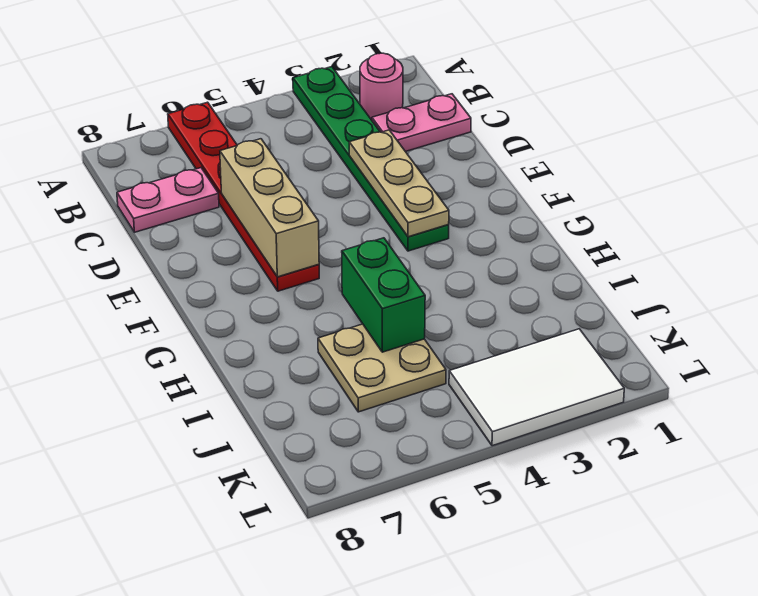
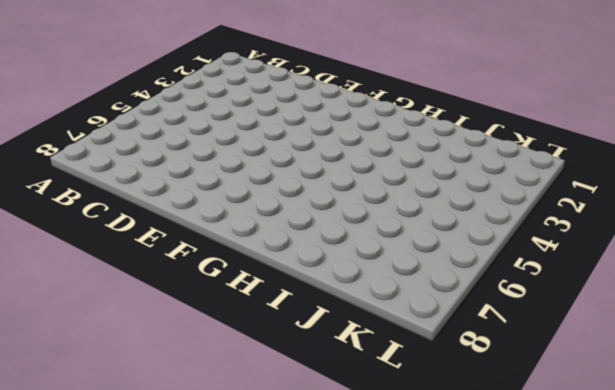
none -> green plate A3:F3 level 1
none -> red plate A6:F6 level 1

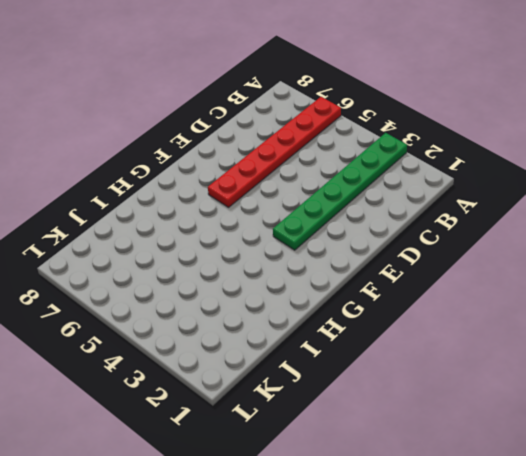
none -> pink round brick B2 level 1
none -> pink plate C1:C2 level 1

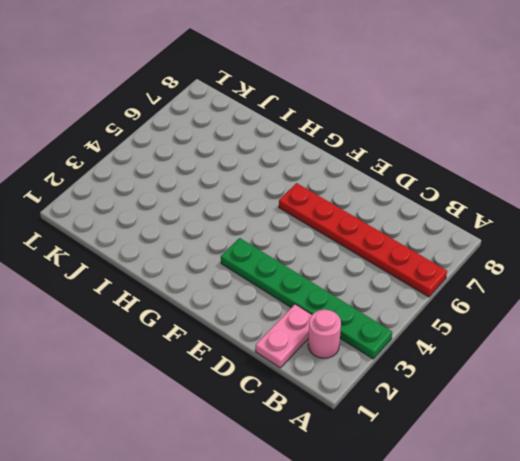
none -> pink plate C7:C8 level 1
none -> tan plate I5:J6 level 1

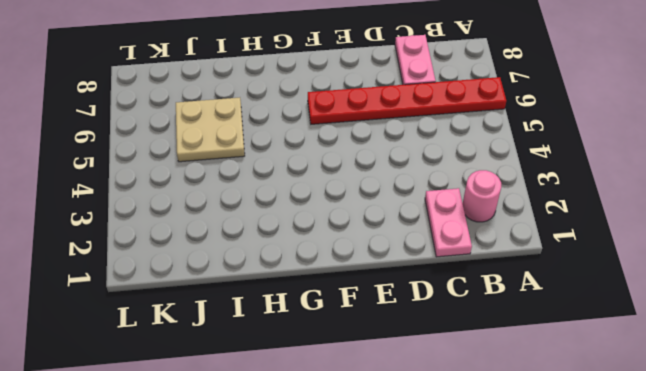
none -> green plate A3:F3 level 1
none -> white tile K2:L4 level 1

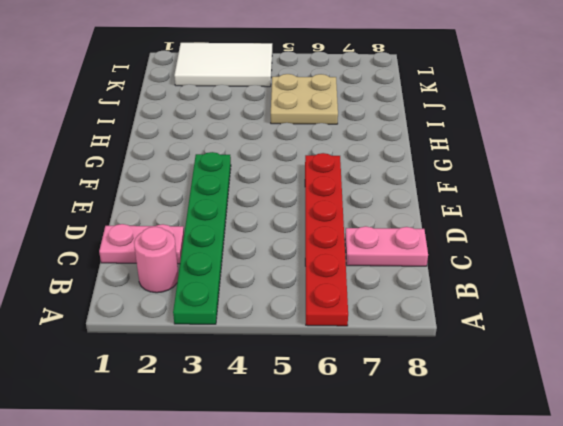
none -> tan plate D3:F3 level 2
none -> tan brick D6:F6 level 2

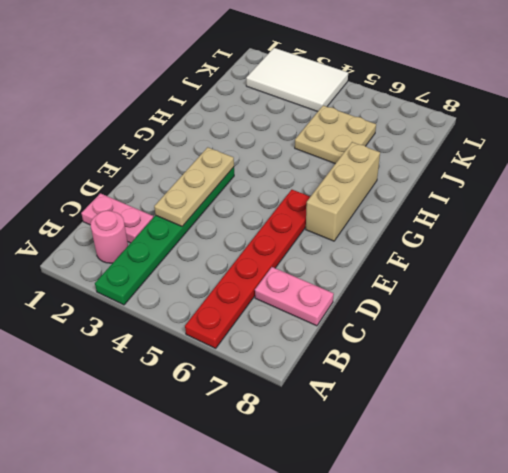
tan brick F7:H7 level 1 -> tan brick D6:F6 level 2
none -> green brick H5:I5 level 2

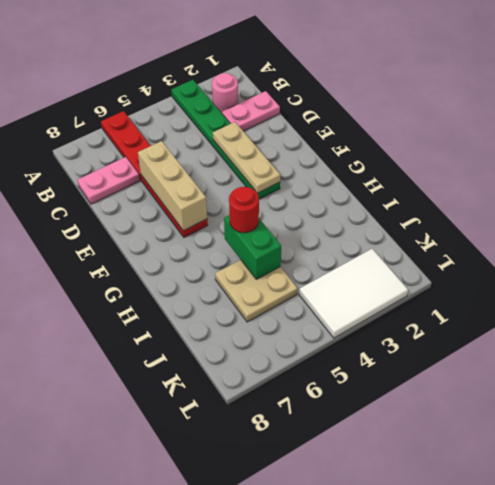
red round brick H5 level 3 -> none

